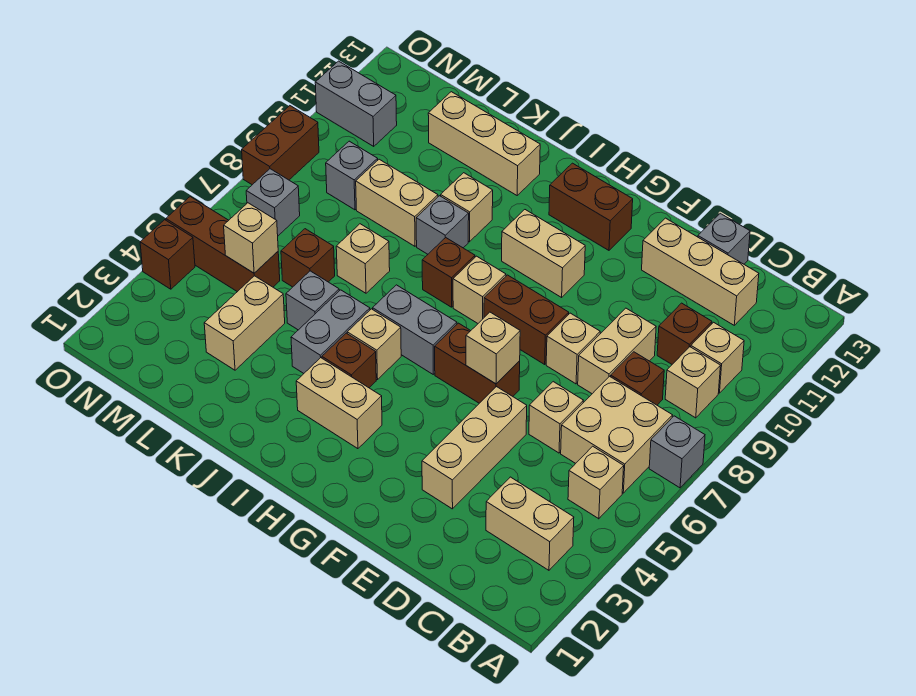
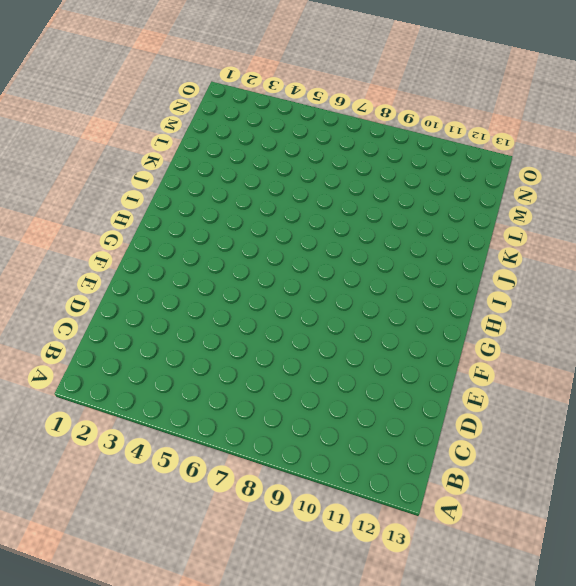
none -> grey brick A7 level 1
none -> tan brick B3:C3 level 1
none -> tan brick B5 level 1
none -> tan brick B6:C7 level 1

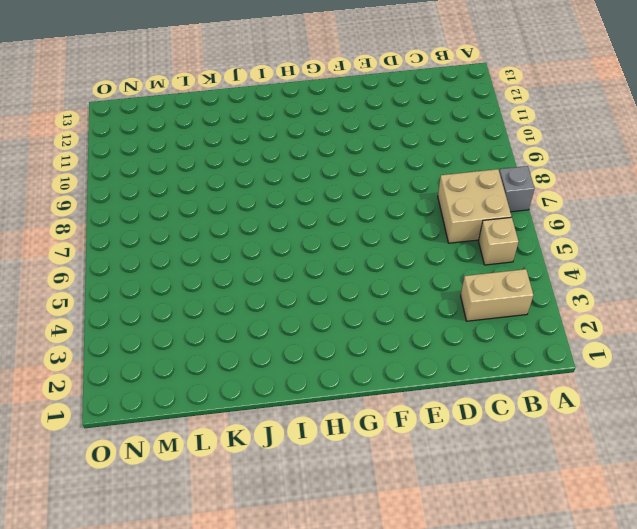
none -> tan brick B9 level 1
none -> tan brick B10 level 1
none -> brown brick C8 level 1
none -> brown brick C10 level 1

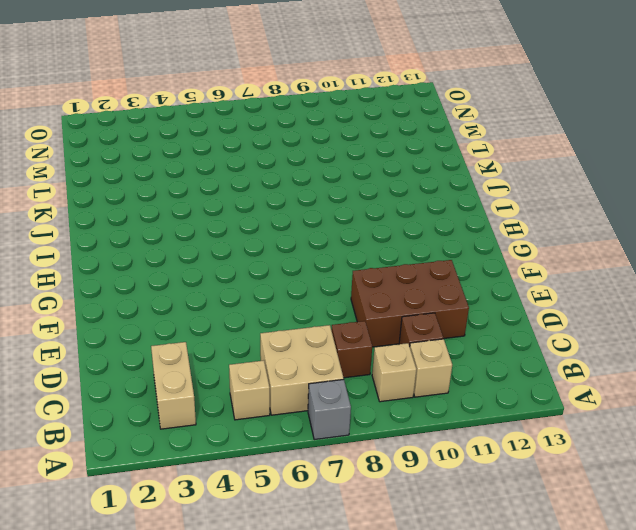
brown brick D9:E11 level 1 -> tan brick D8:D9 level 1
none -> tan brick C12:E12 level 1
none -> tan brick D6 level 1
none -> grey brick D13 level 1
none -> tan brick E3:E5 level 1

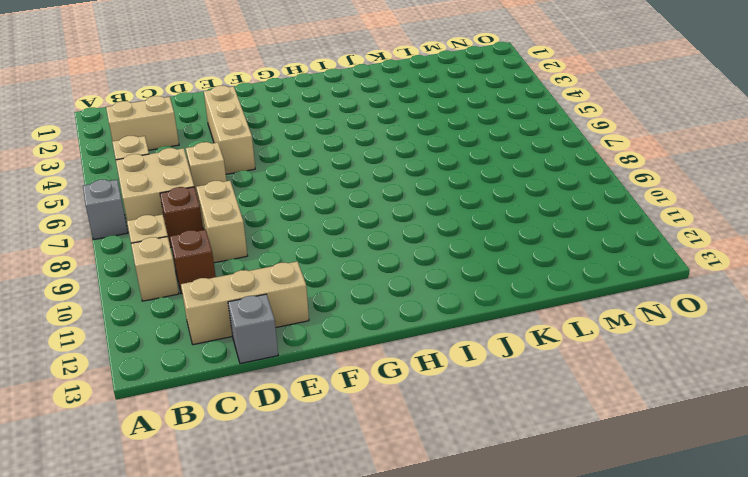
none -> tan brick E8 level 1
none -> brown brick F6:G6 level 1
none -> brown brick F8:G8 level 1
none -> tan brick G10:H10 level 1

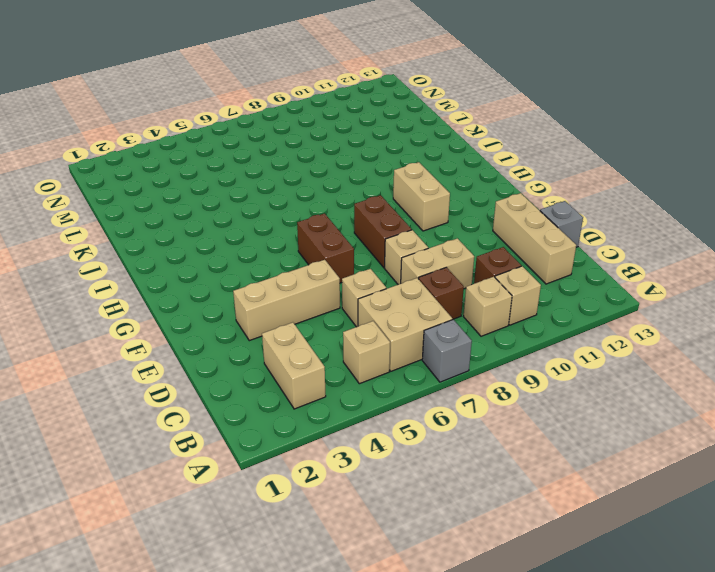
none -> brown brick G12:H12 level 1
none -> tan brick H3:I3 level 1
none -> grey brick H6:I6 level 1
none -> tan brick H8 level 1

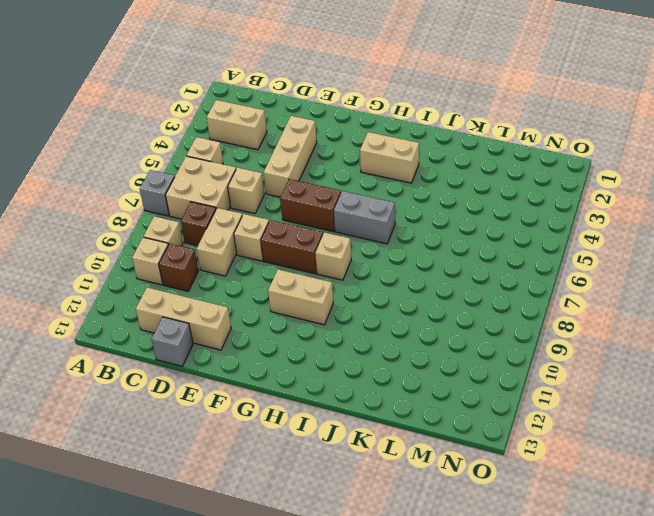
none -> brown brick G12:H12 level 1
none -> brown brick I4 level 1
none -> tan brick I5 level 1
none -> brown brick I8 level 1

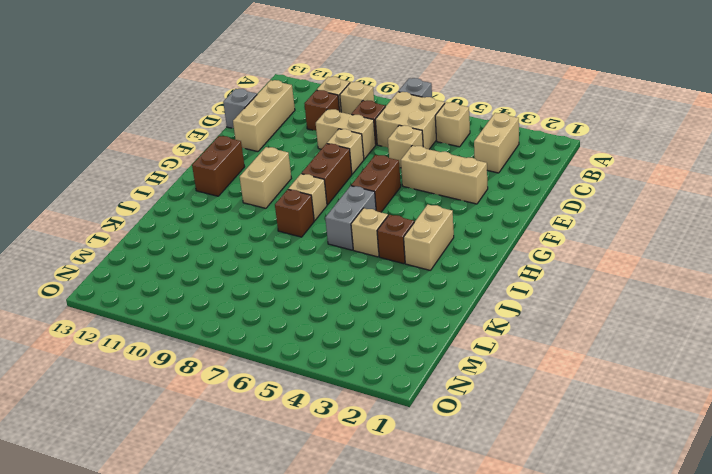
none -> grey brick J4:J5 level 1
none -> grey brick J9 level 1
none -> tan brick J10 level 1
none -> tan brick J12:L12 level 1

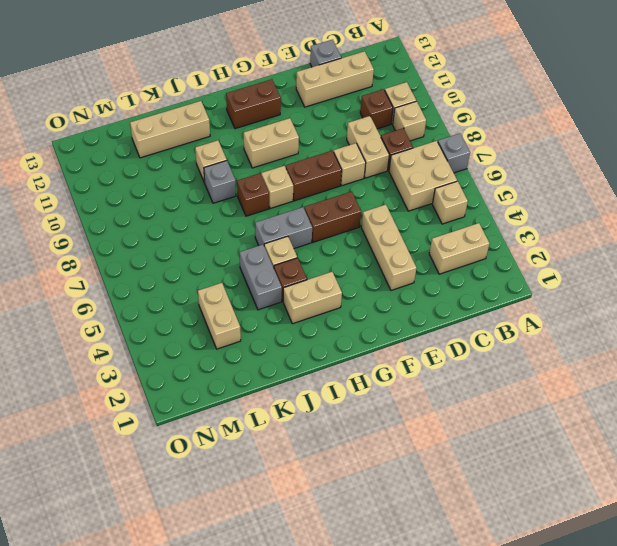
none -> tan brick D6 level 1
none -> grey brick K5 level 1
none -> tan brick K7 level 1
none -> tan brick K9:L9 level 1

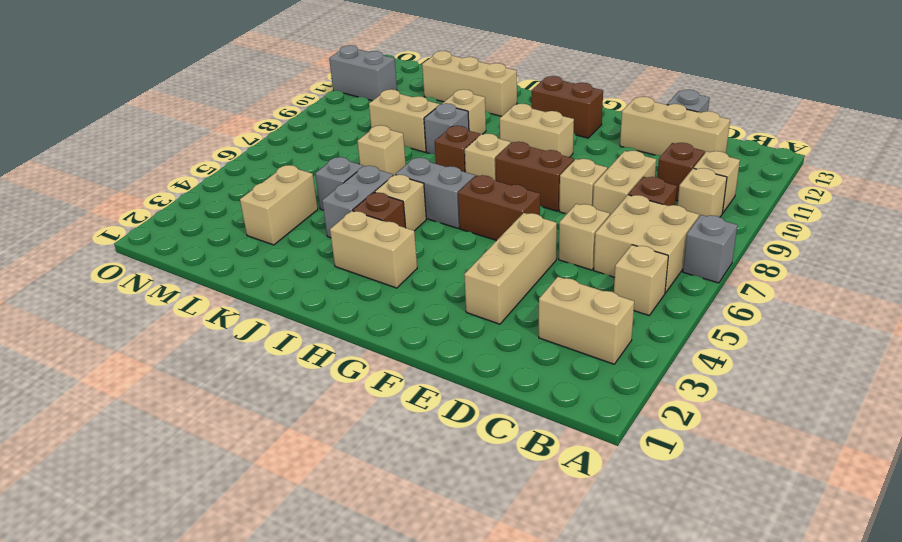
none -> brown brick L6 level 1
none -> brown brick M5:O5 level 1
none -> grey brick M9 level 1
none -> grey brick N7 level 1

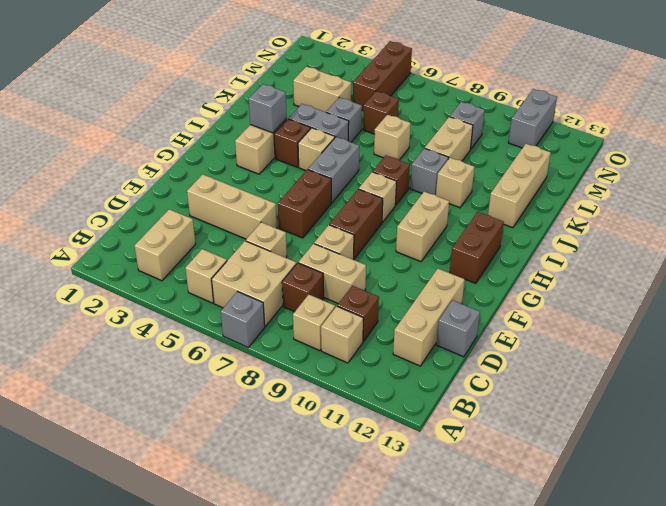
grey brick I3 level 2 -> grey brick N7 level 1
none -> brown brick O4 level 1
none -> brown brick O8:O9 level 1
none -> tan brick F6 level 2
none -> tan brick M5 level 2

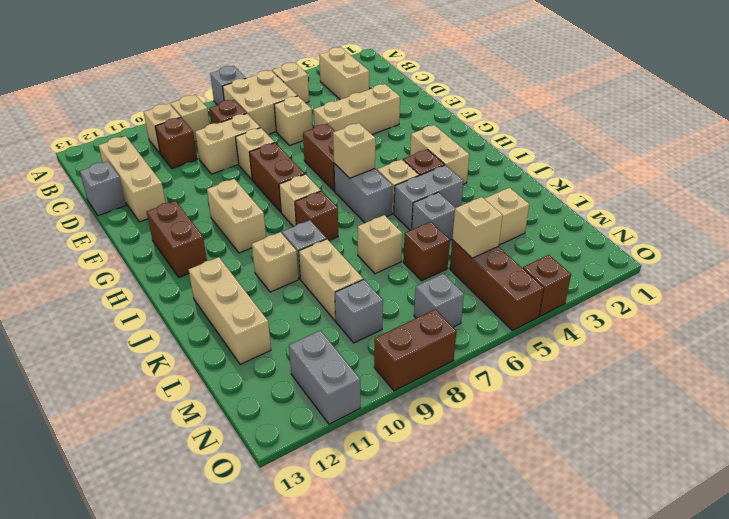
tan brick H6 level 2 -> tan brick F6 level 2

